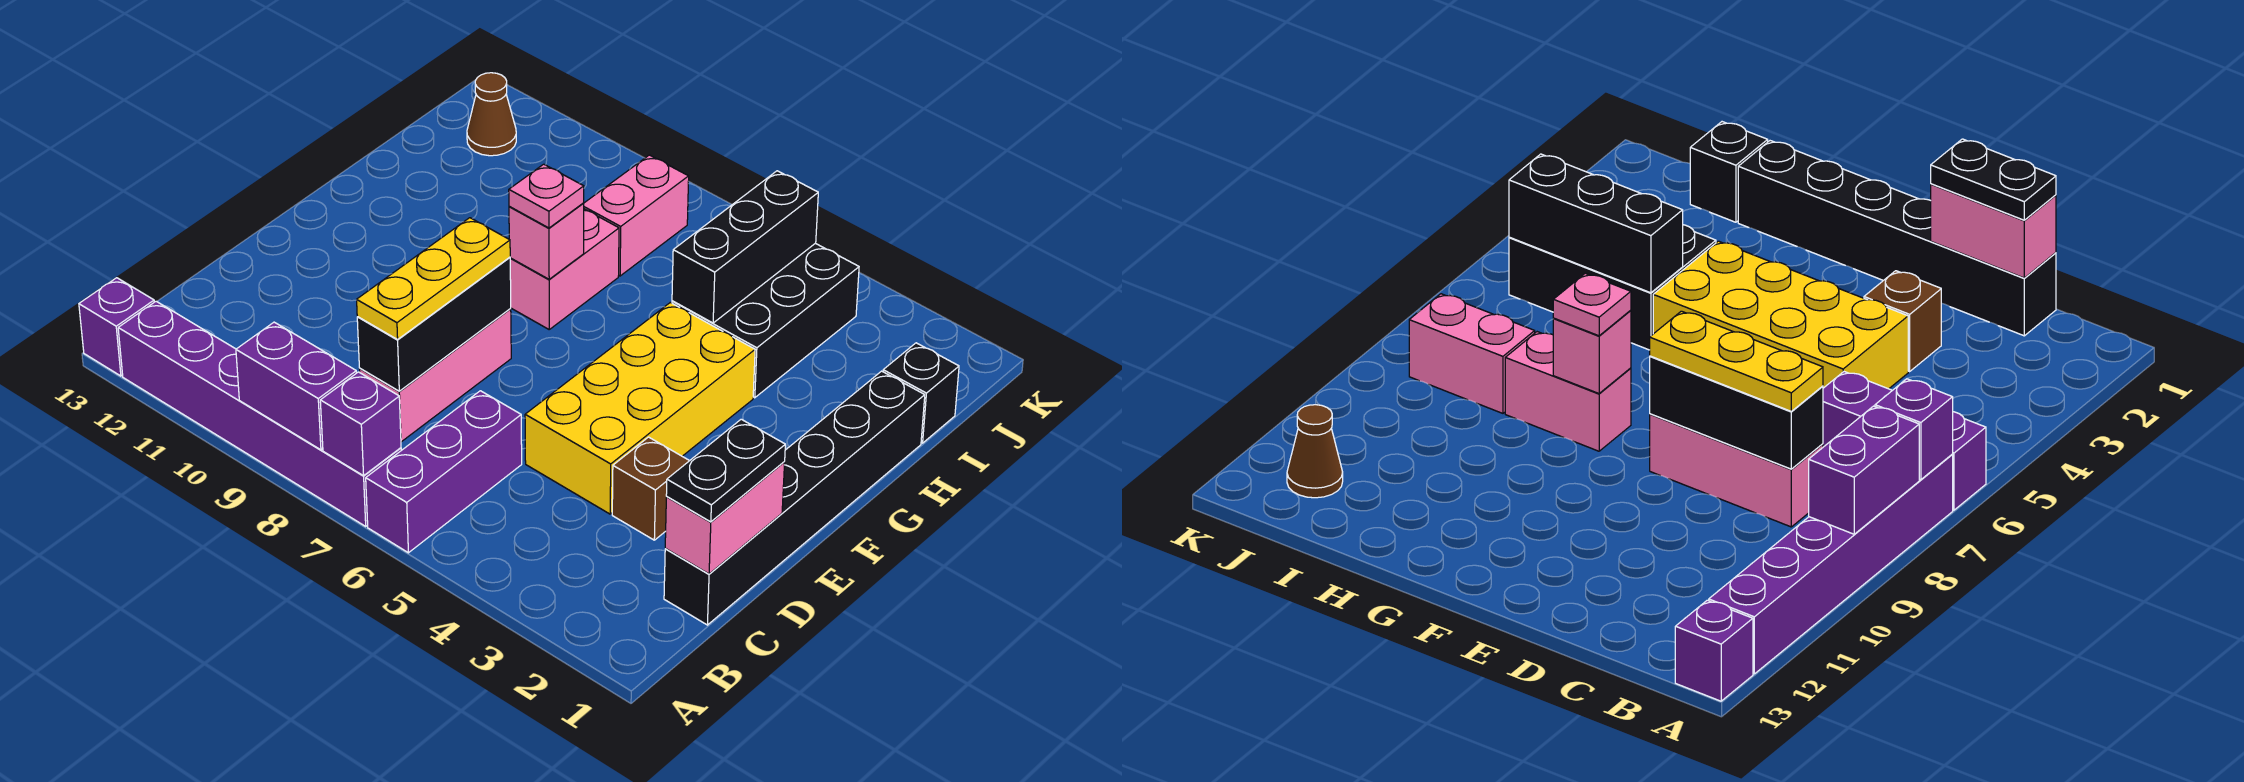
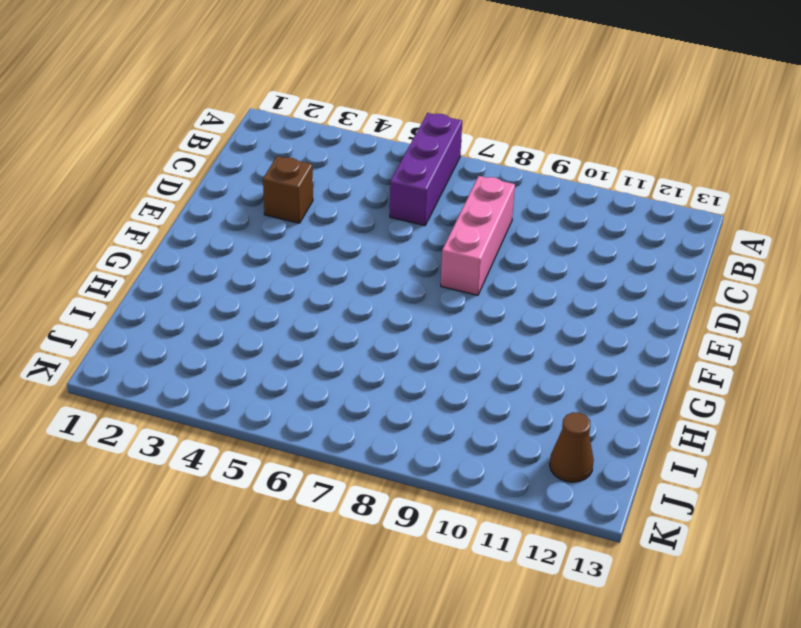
none -> purple brick A7:A12 level 1
none -> purple brick A13 level 1
none -> black brick C1:H1 level 1

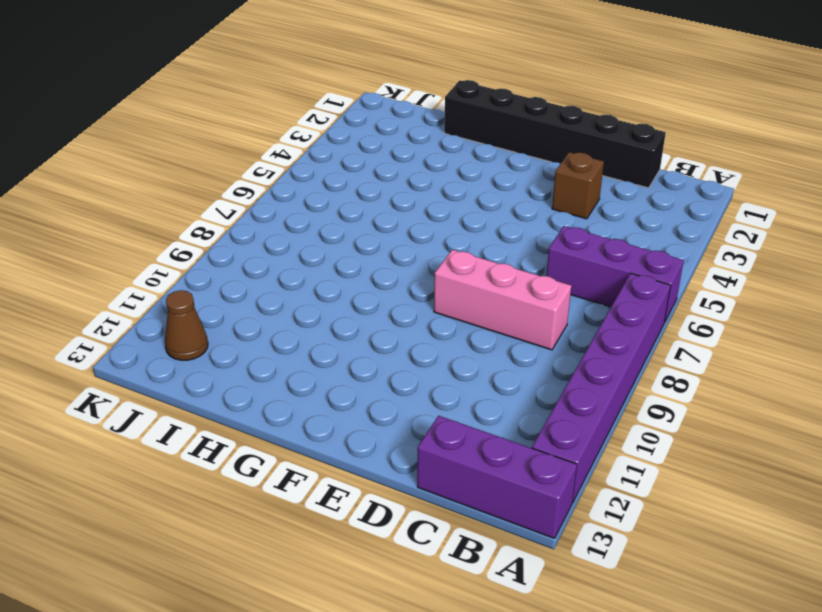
purple brick A13:C13 level 1 -> purple brick A13 level 1
none -> yellow brick D4:G5 level 1
none -> pink brick G8:H8 level 1
none -> black brick H4:J5 level 1

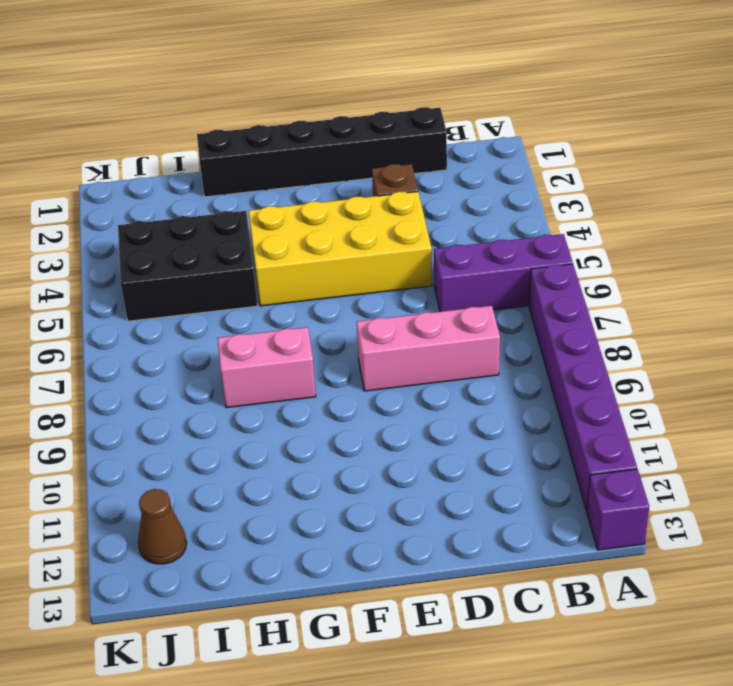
none -> black brick I1 level 1
none -> pink brick I8:J8 level 1
none -> purple brick A7 level 2

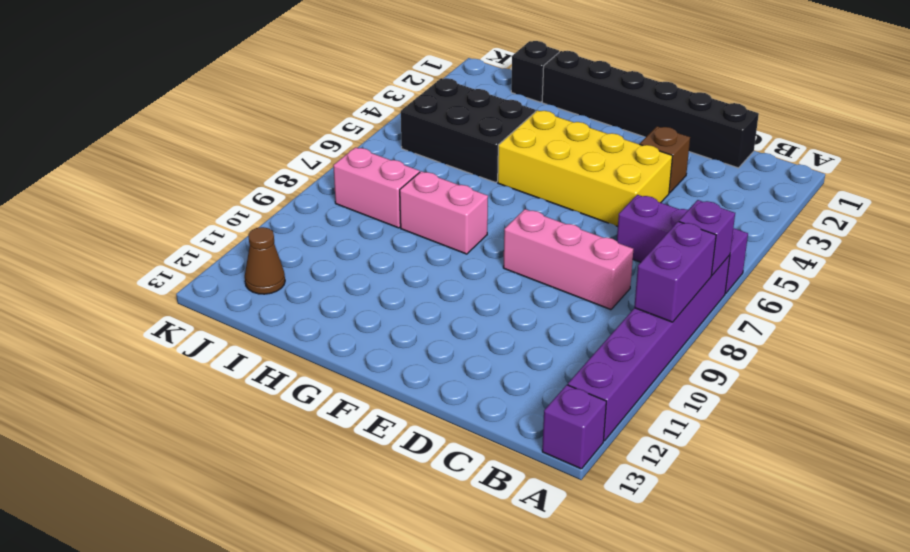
none -> pink brick C1:D1 level 2
none -> black brick C8:E8 level 2
none -> pink brick G8 level 2

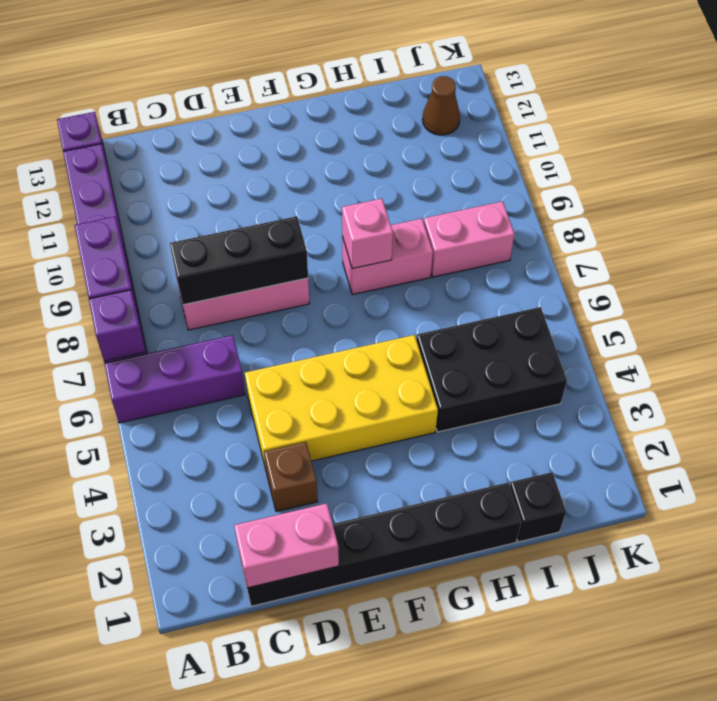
none -> black brick H5:J5 level 2
none -> black plate C1:D1 level 3
none -> yellow plate C8:E8 level 3

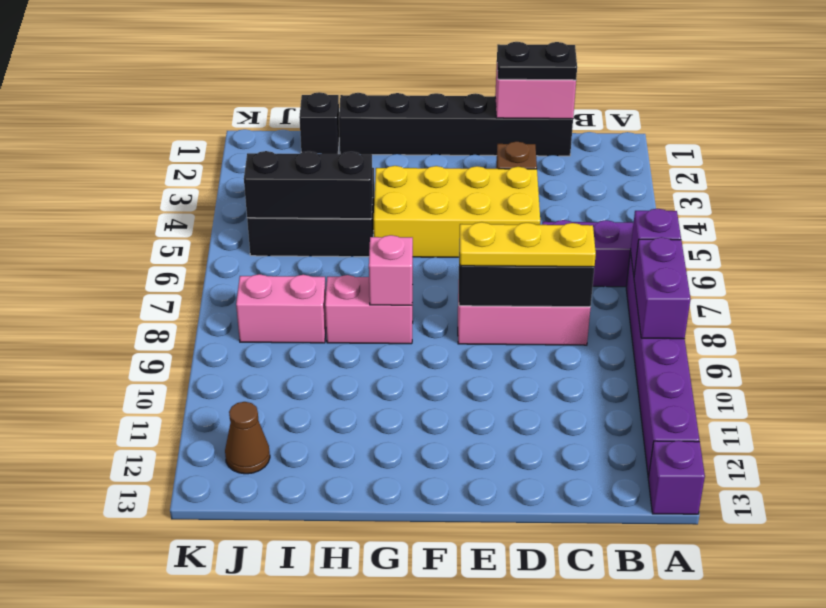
none -> pink plate G8 level 3

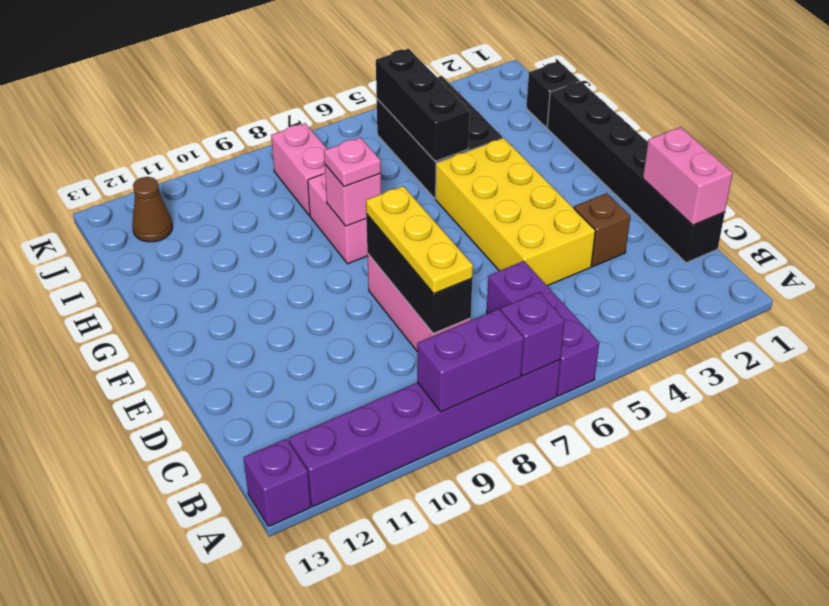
none -> black plate C1:D1 level 3

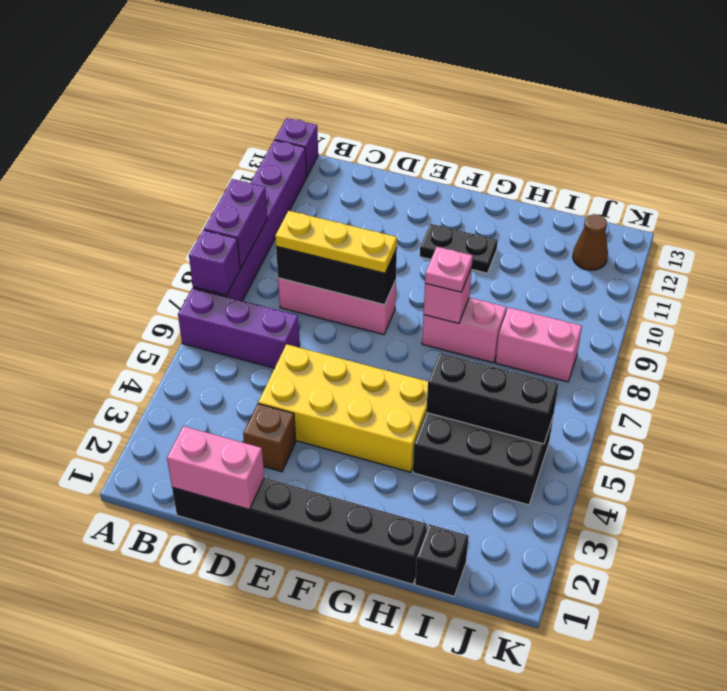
black plate F11:G11 level 1 -> black plate C1:D1 level 3

